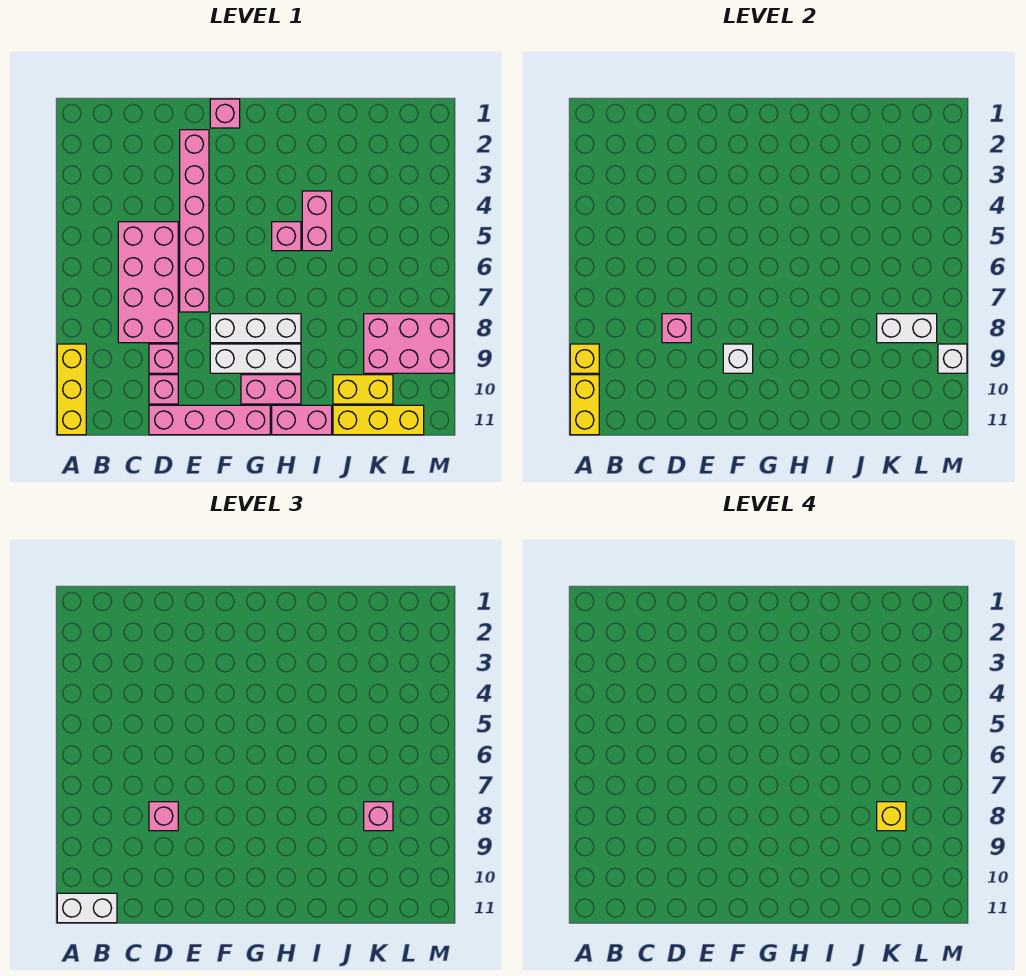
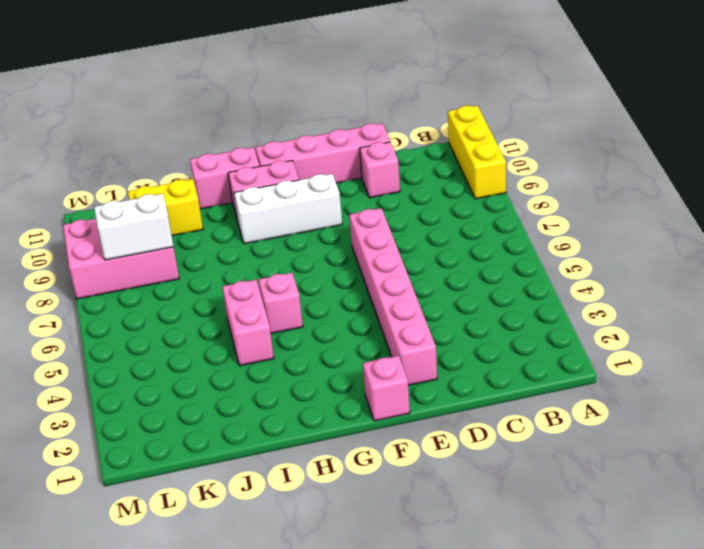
none -> pink brick C5:D8 level 1
none -> pink brick D9 level 1
none -> white brick F8:H8 level 1

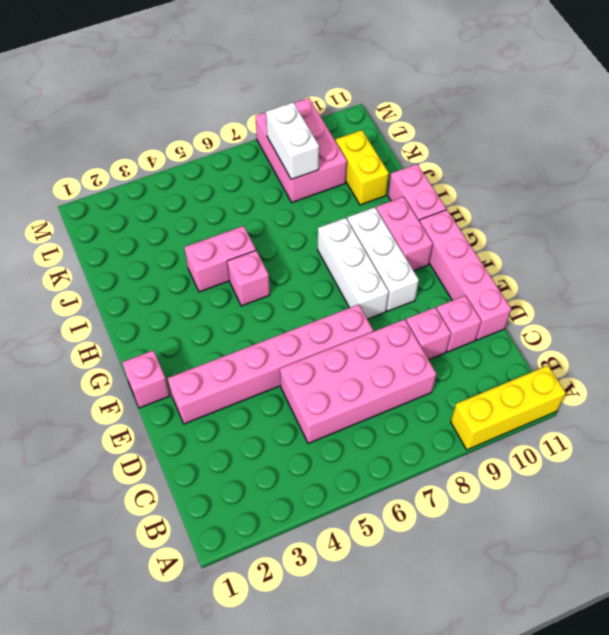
none -> yellow brick J11:L11 level 1
none -> yellow brick A9 level 2
none -> yellow brick A10:A11 level 2

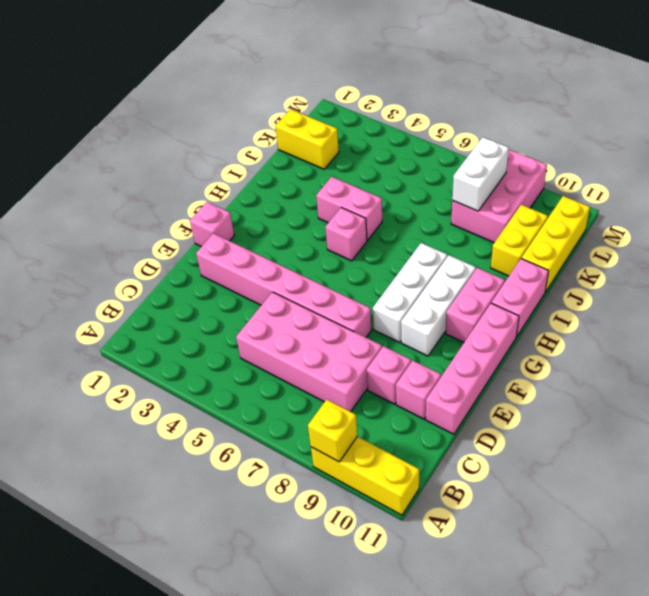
yellow brick K1:K2 level 1 -> yellow brick A10:A11 level 2
none -> pink brick D8 level 2
none -> white brick F9 level 2
none -> white brick M9 level 2

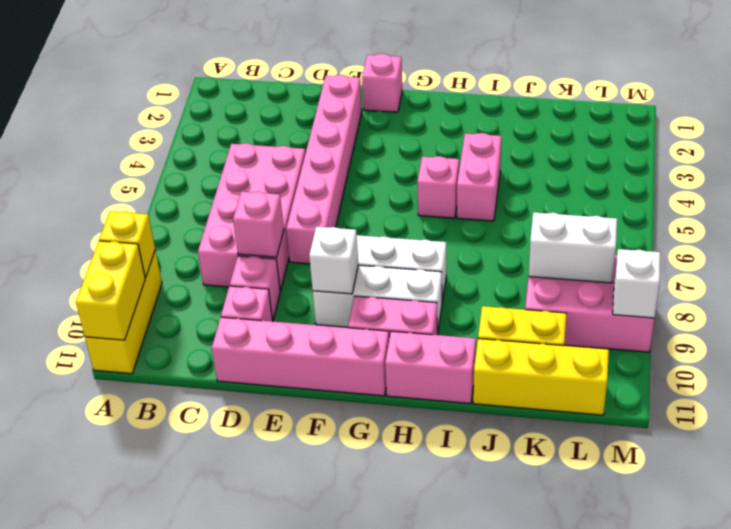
none -> white brick A11:B11 level 3
none -> pink brick D8 level 3
none -> pink brick K8 level 3

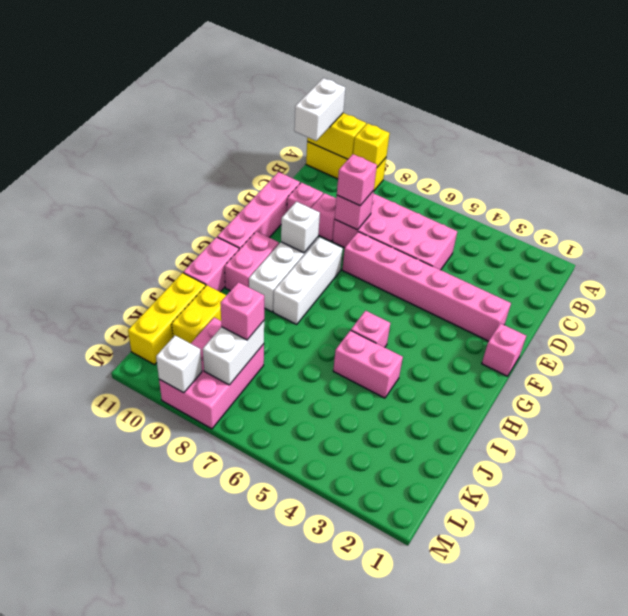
none -> yellow brick K8 level 4

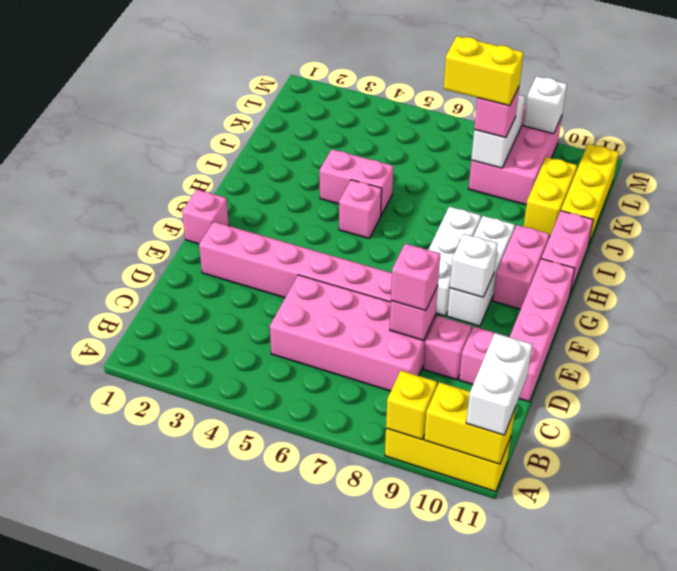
yellow brick K7:K8 level 4 -> yellow brick K8 level 4

